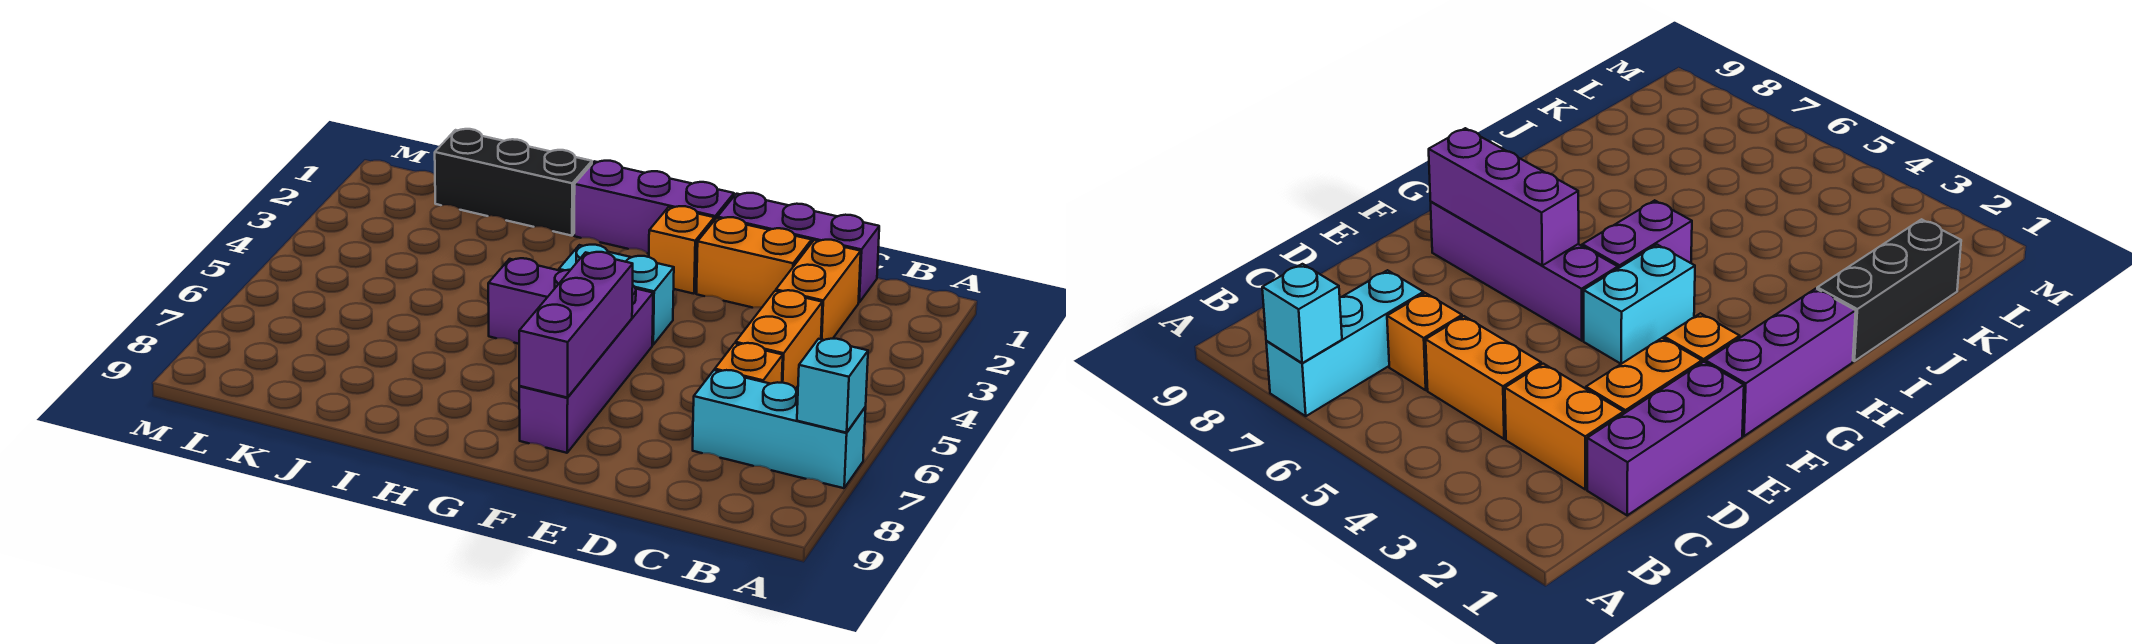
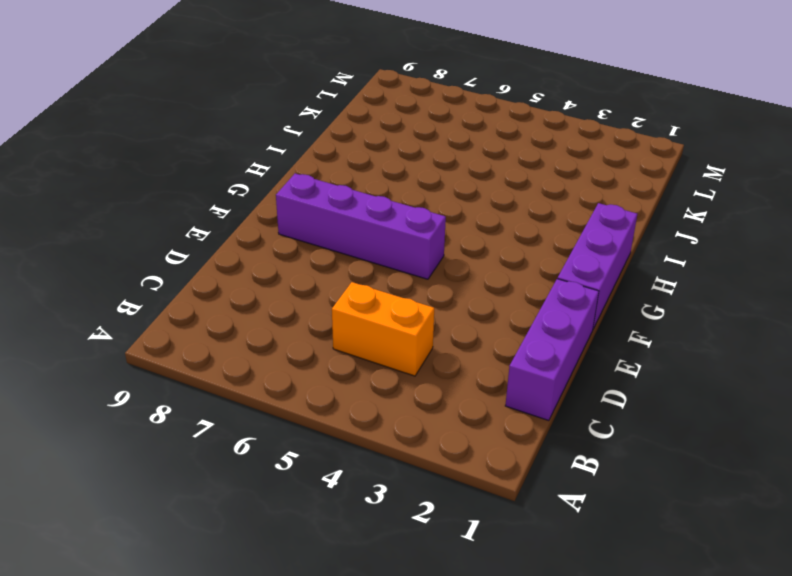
none -> cyan brick A7:C7 level 1
none -> orange brick C2:C3 level 1
none -> orange brick C6 level 1

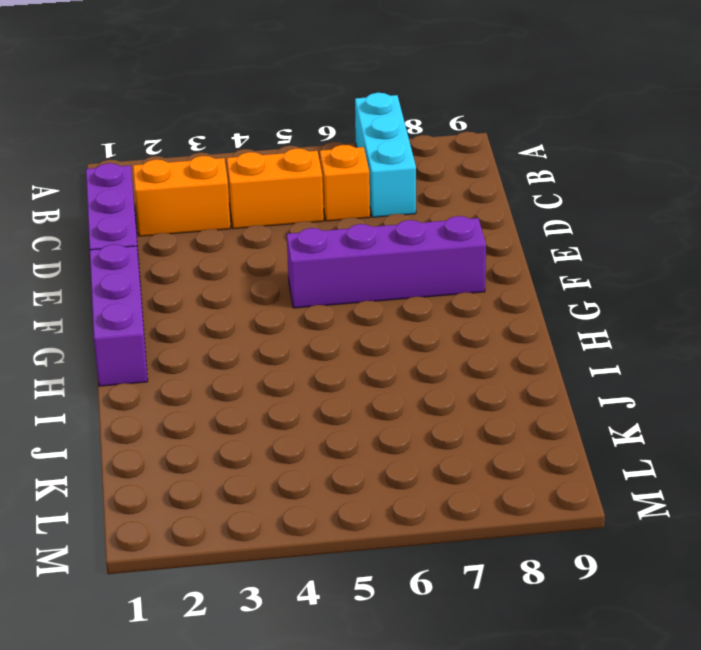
none -> orange brick D2:E2 level 1
none -> orange brick F2 level 1
none -> cyan brick F4:G4 level 1

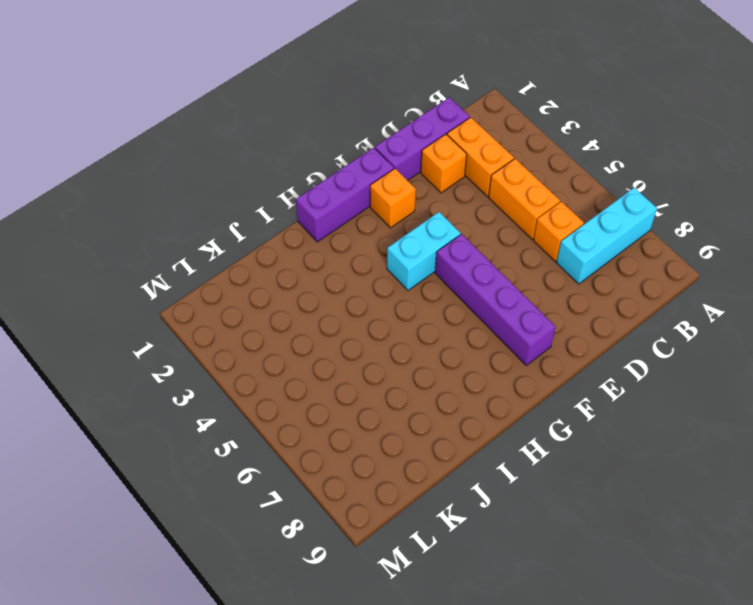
orange brick D2 level 1 -> orange brick D2:E2 level 1
none -> purple brick G5:H5 level 1
none -> black brick I1:K1 level 1
none -> cyan brick A7 level 2

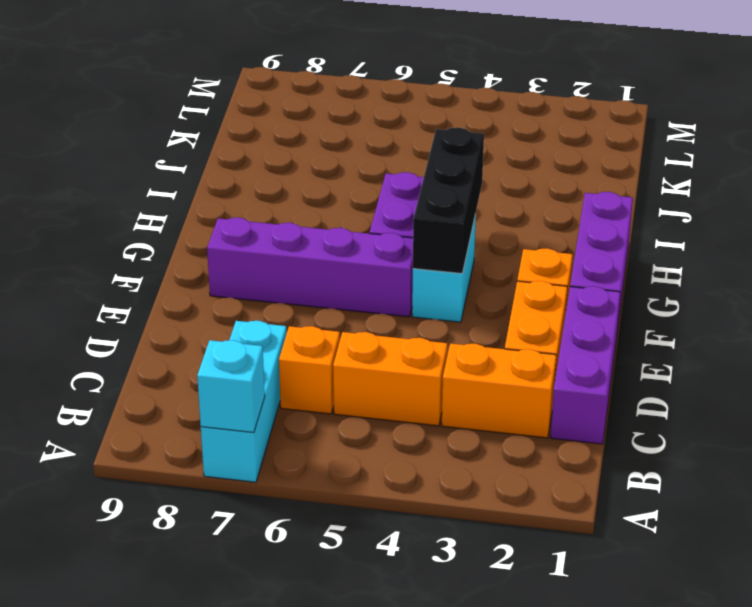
black brick F4:H4 level 2 -> black brick I1:K1 level 1
none -> purple brick F6:F8 level 2

